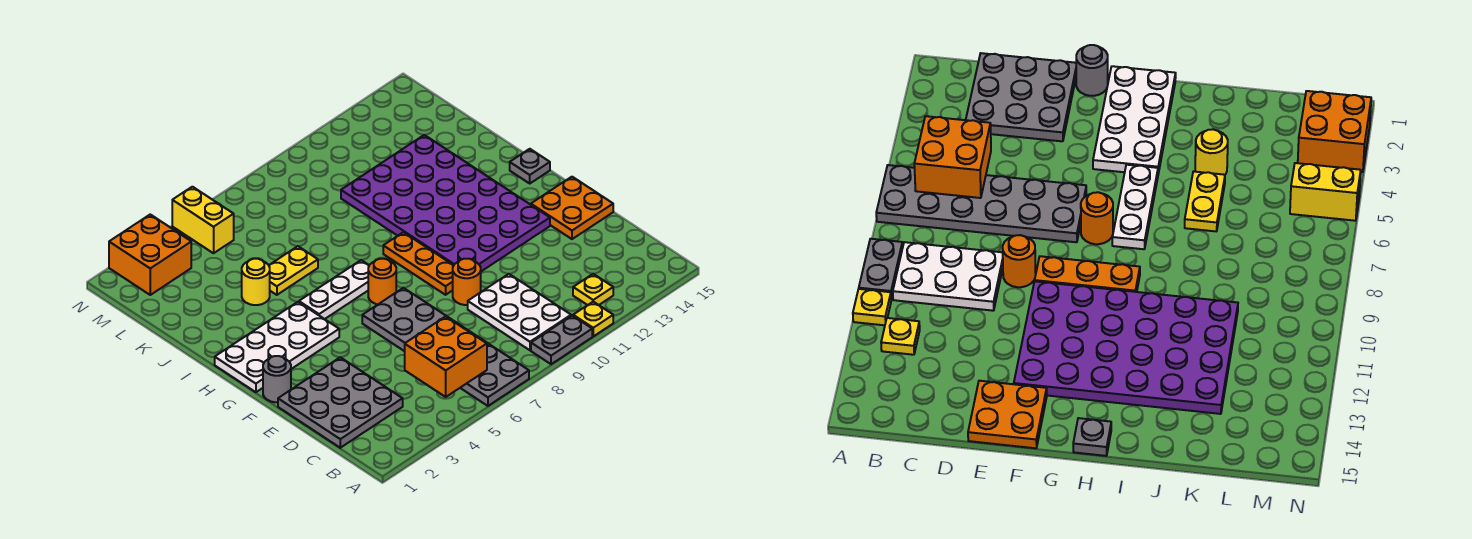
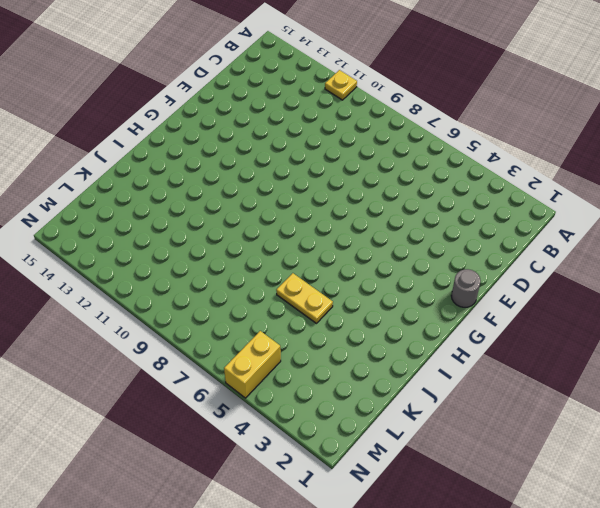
none -> grey plate A6:F7 level 1
none -> grey plate A9:A10 level 1
none -> white plate B9:D10 level 1

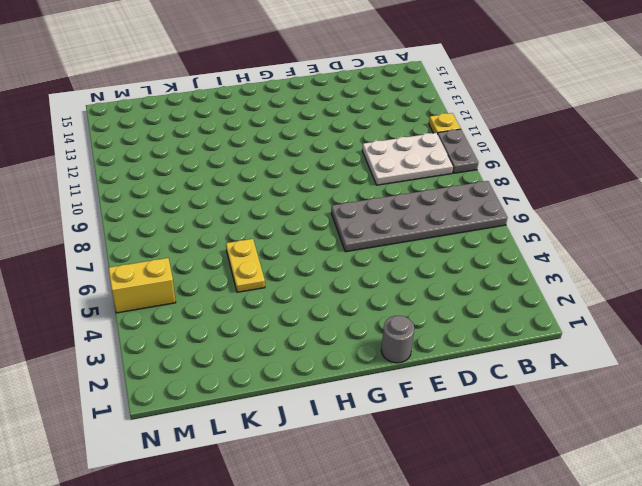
none -> yellow plate B12 level 1
none -> grey plate C1:E3 level 1
none -> orange round brick E9 level 1

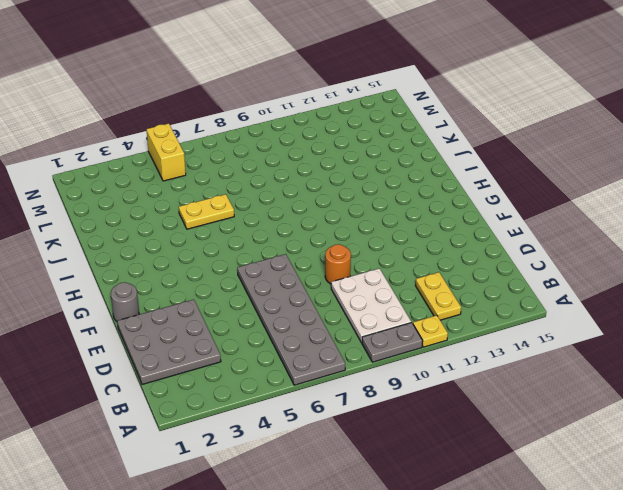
yellow plate B12:C12 level 1 -> yellow plate B12 level 1
none -> orange plate E14:F15 level 1
none -> orange plate F9:H9 level 1
none -> purple plate F10:K13 level 1

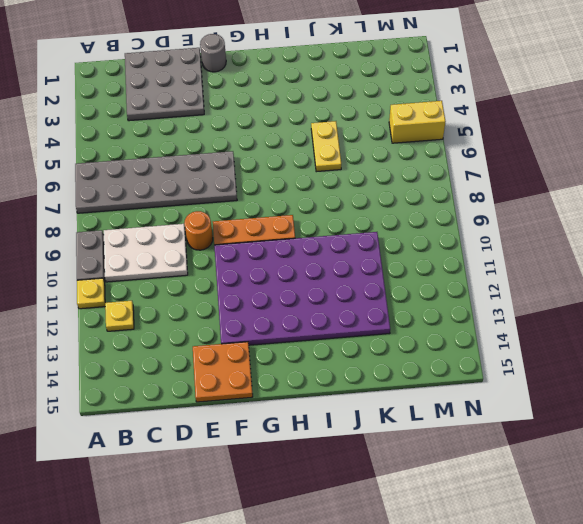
none -> white plate G1:H4 level 1
none -> orange round brick G7 level 1
none -> white plate H5:H7 level 1

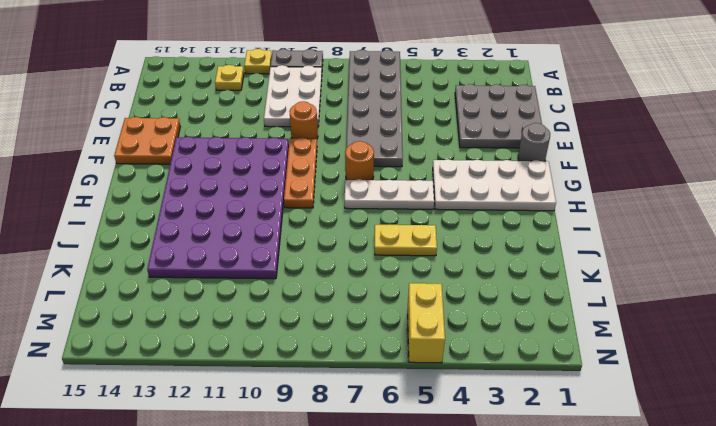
none -> grey plate H15 level 1
none -> yellow round brick J4 level 1
none -> orange brick M2:N3 level 1

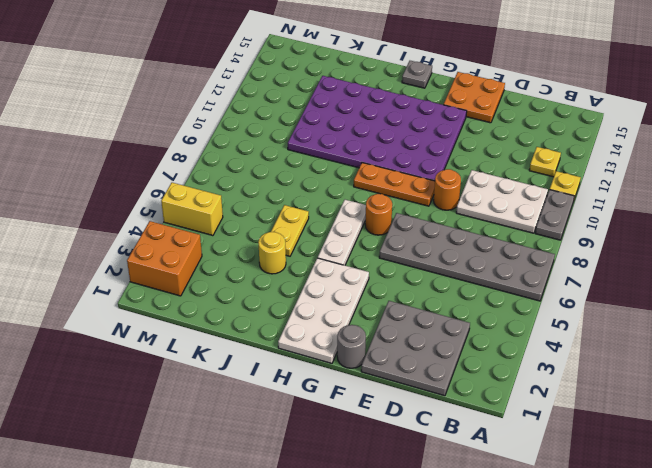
none -> orange brick B5:C6 level 2

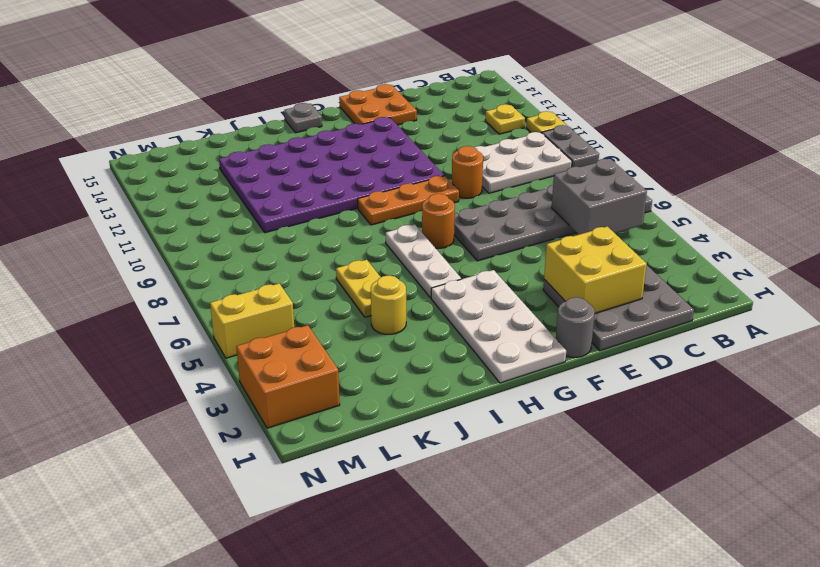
grey brick B5:C6 level 2 -> orange brick B5:C6 level 2
yellow brick D2:E3 level 2 -> none

